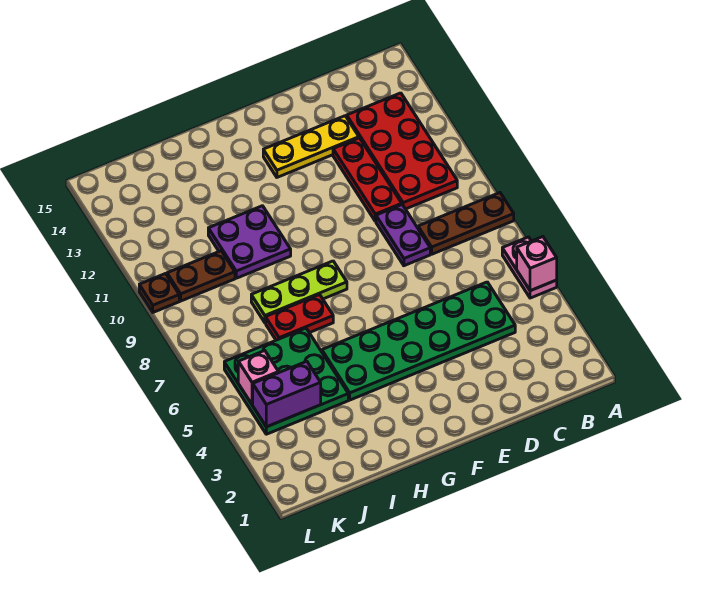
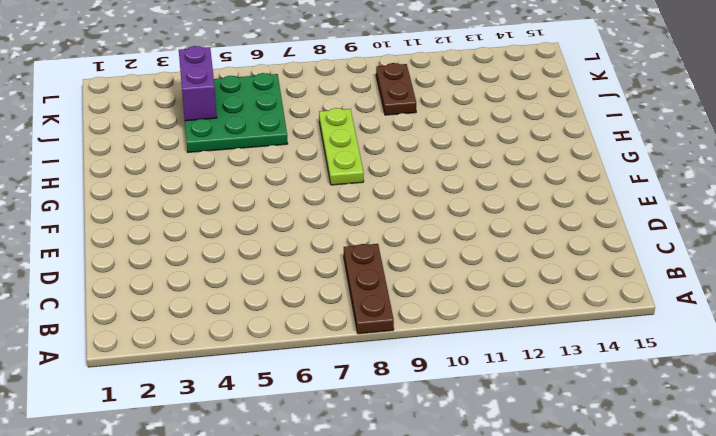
none -> pink plate A5:A6 level 1
none -> red plate B10:C13 level 1
none -> green plate C4:H5 level 1

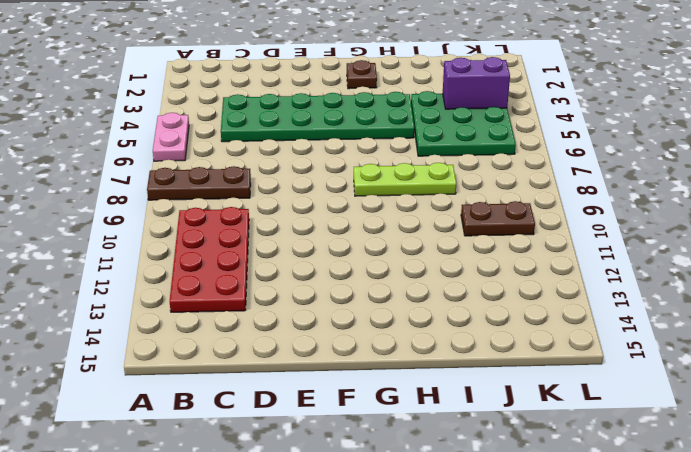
brown plate G2 level 1 -> brown plate L10 level 1
none -> purple plate D8:D9 level 1
none -> red plate D10:D12 level 1
none -> yellow plate D13:F13 level 1

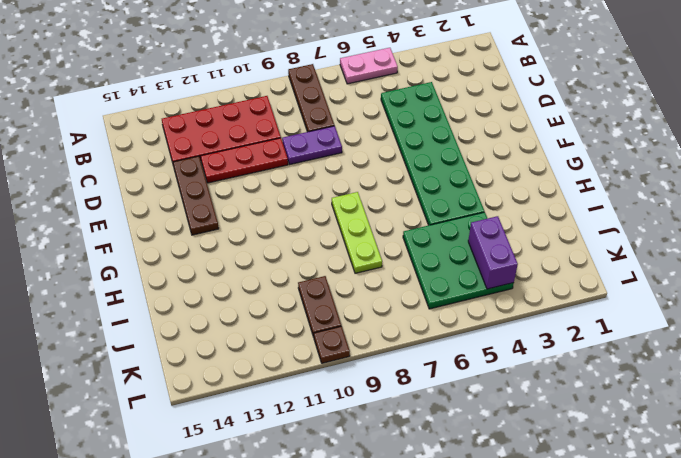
brown plate D13:F13 level 1 -> yellow plate D13:F13 level 1
none -> red plate H7:I7 level 1
none -> purple plate H10:I11 level 1
none -> pink brick A5 level 2

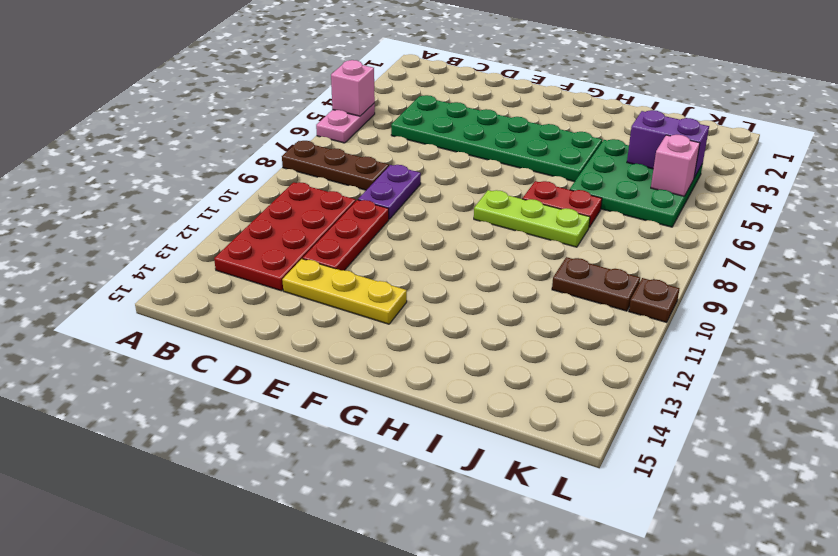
none -> purple plate H10:I11 level 1

